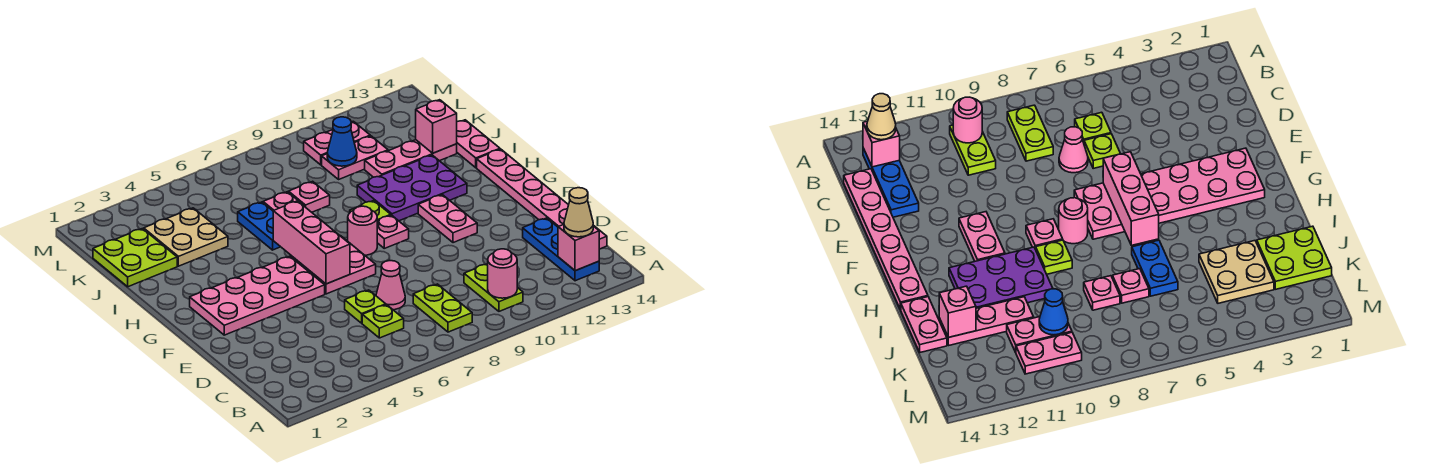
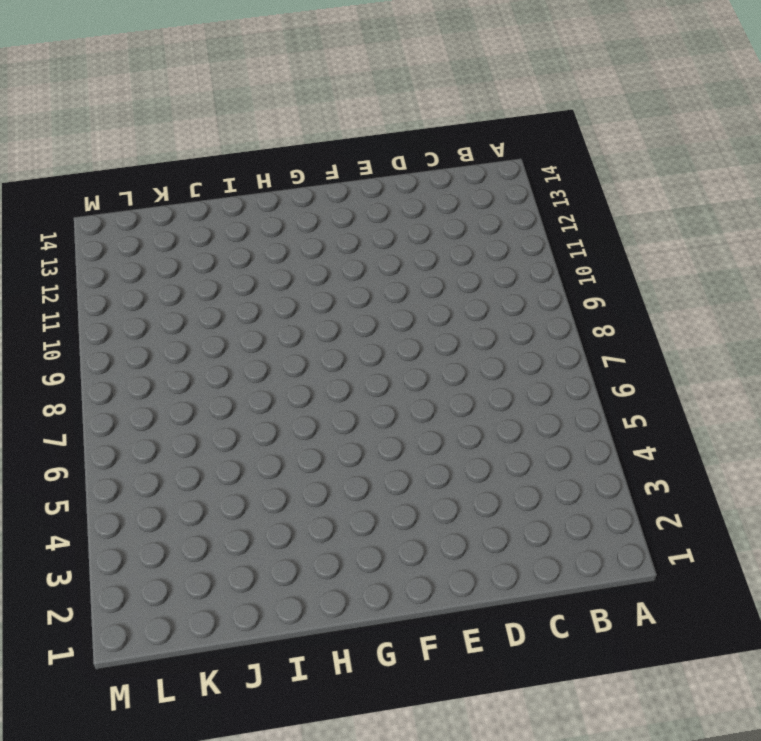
none -> lime plate B8:C8 level 1
none -> lime plate B10:C10 level 1
none -> blue plate B13:D13 level 1

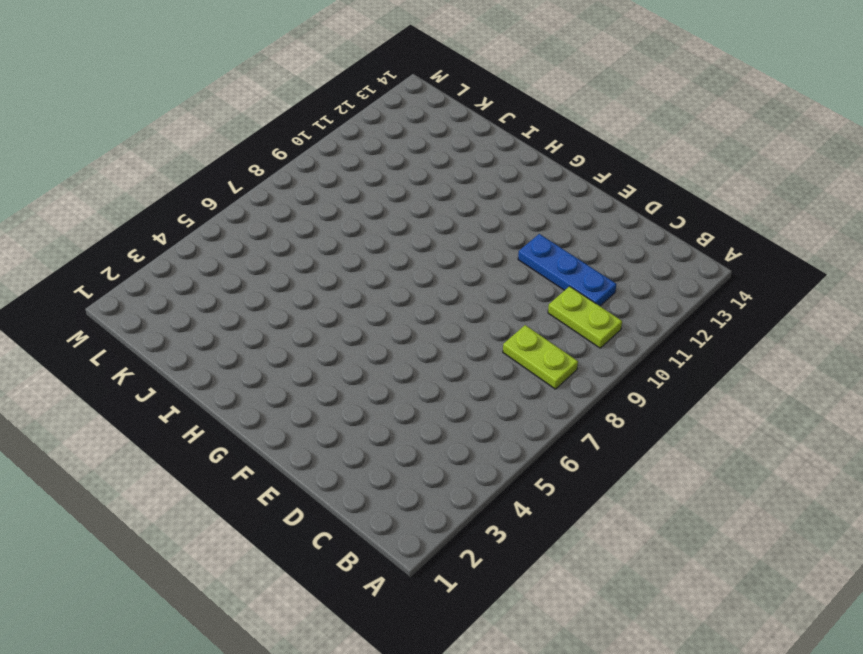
blue plate C11:E11 level 1 -> blue plate B13:D13 level 1
none -> lime plate C6 level 1
none -> pink plate C14:H14 level 1
none -> lime plate D6 level 1

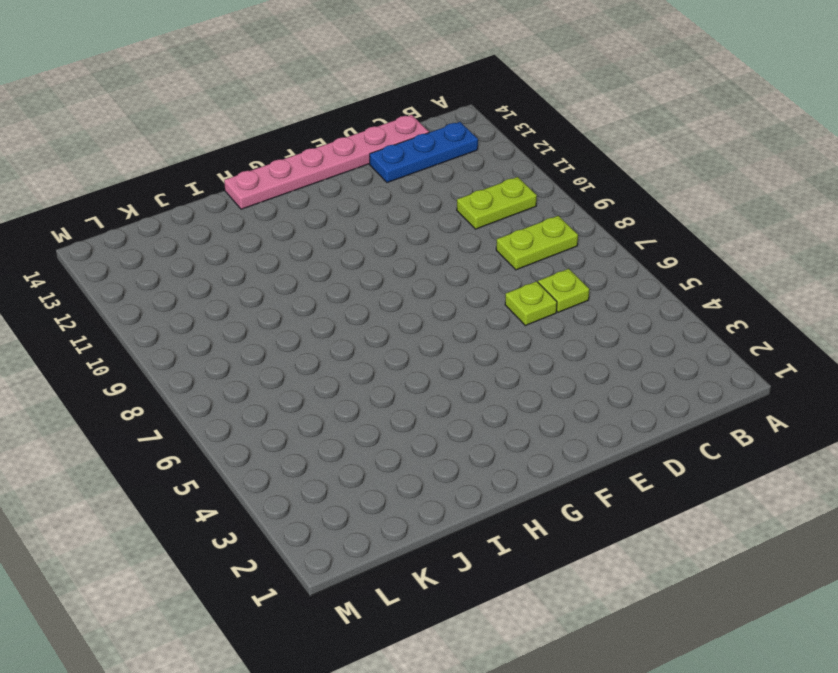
none -> pink cone D7 level 1
none -> pink plate F2:G5 level 1
none -> pink plate F6:G7 level 1

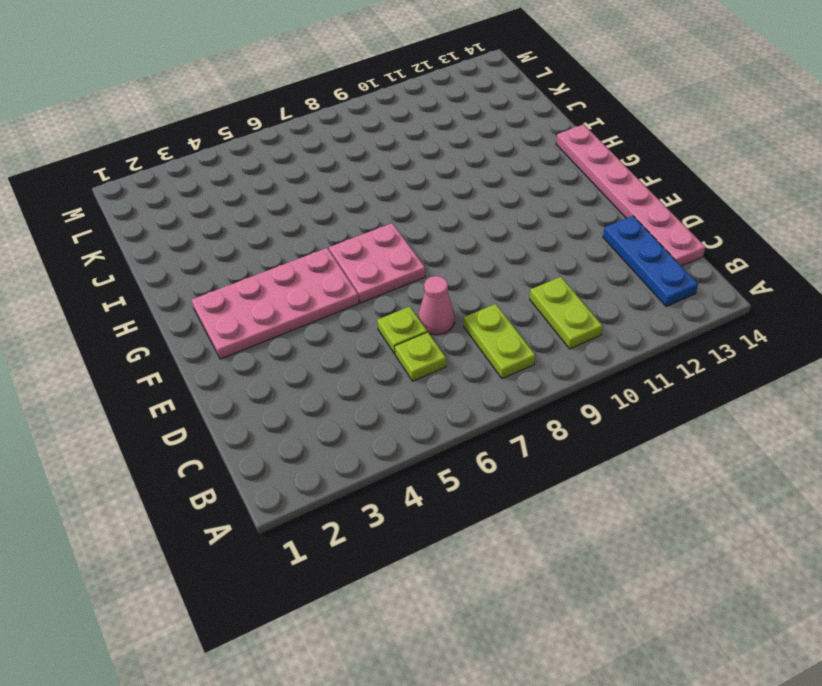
none -> pink plate F11:G11 level 1
none -> pink round brick G8 level 1
none -> pink plate G9 level 1

